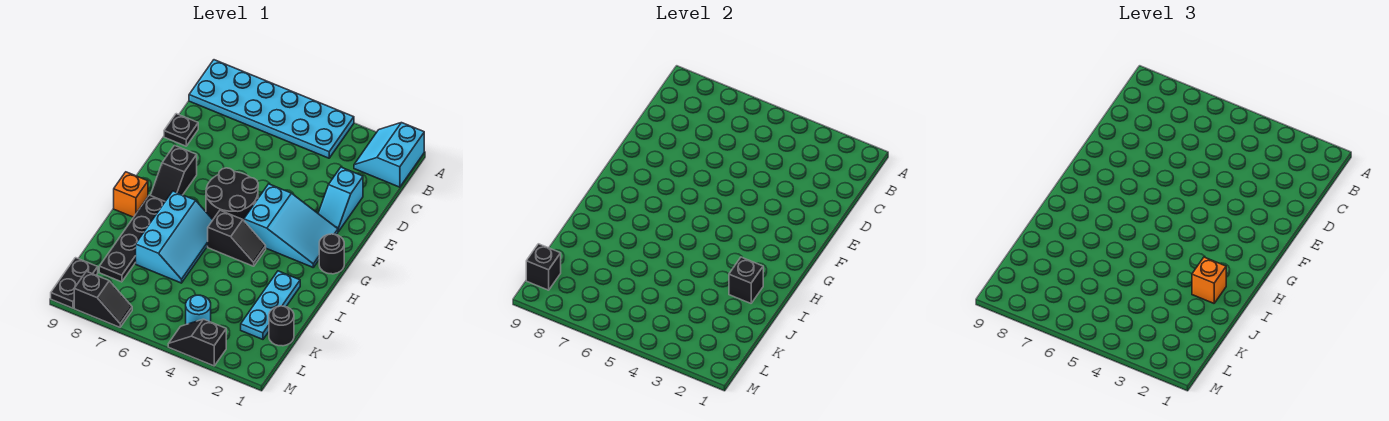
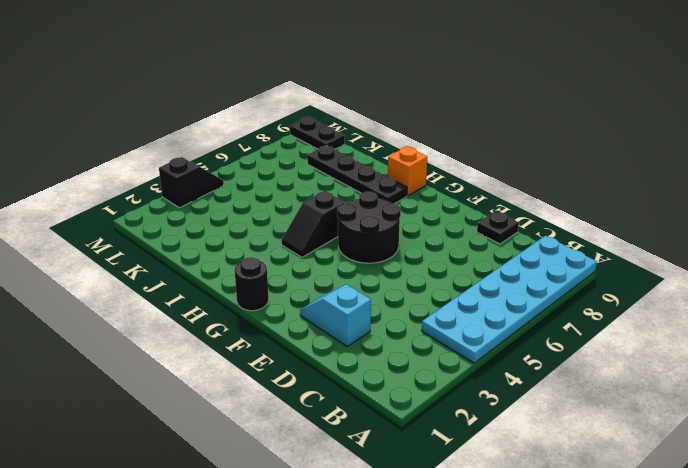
none -> cyan slope A1:B2 level 1 top 1
none -> cyan slope F2:G4 level 1 top 4
none -> black slope F8:G8 level 1 top F

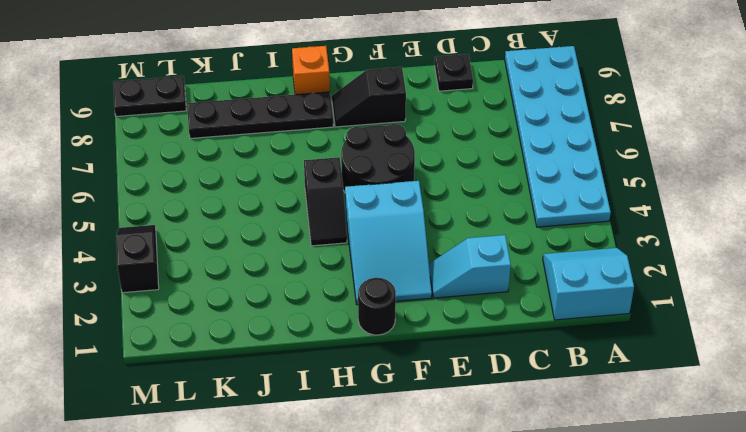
none -> cyan slope H6:J7 level 1 top 7
none -> cyan plate I2:K2 level 1
none -> black round brick K1 level 1

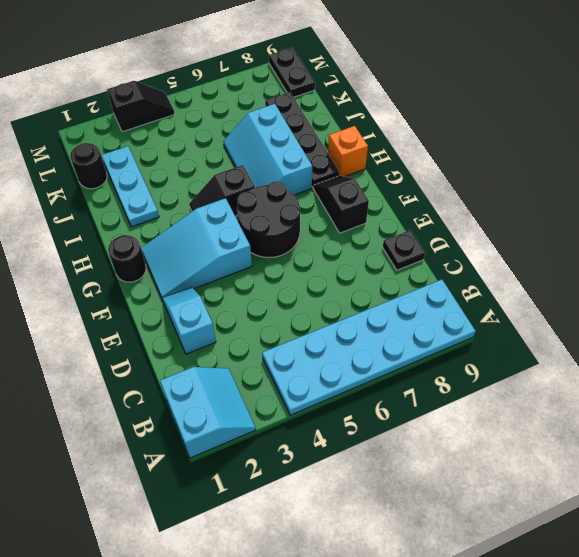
none -> cyan round brick L4 level 1
none -> black slope M7:M8 level 1 top 8
none -> black brick I2 level 2

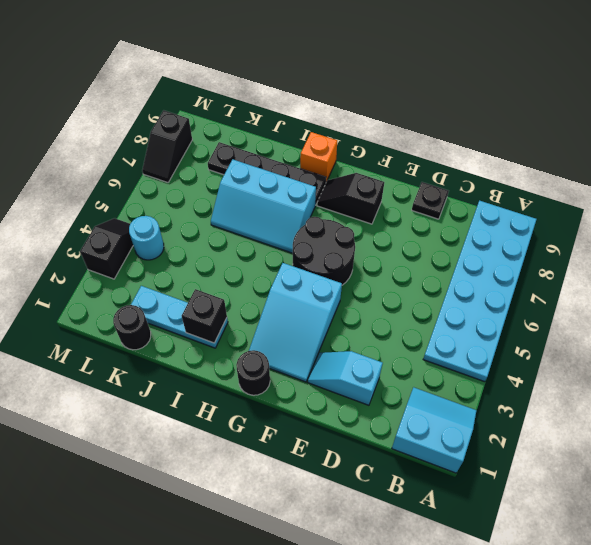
none -> black slope H4:H5 level 1 top 5
none -> black plate L9:M9 level 1
none -> black brick L9 level 2

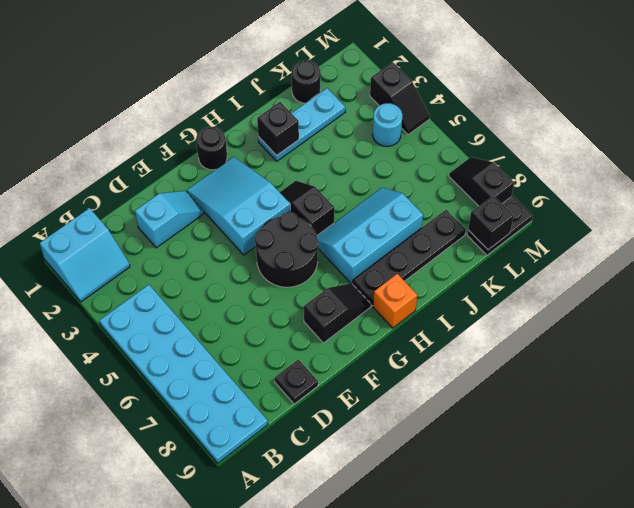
none -> orange brick I2 level 3

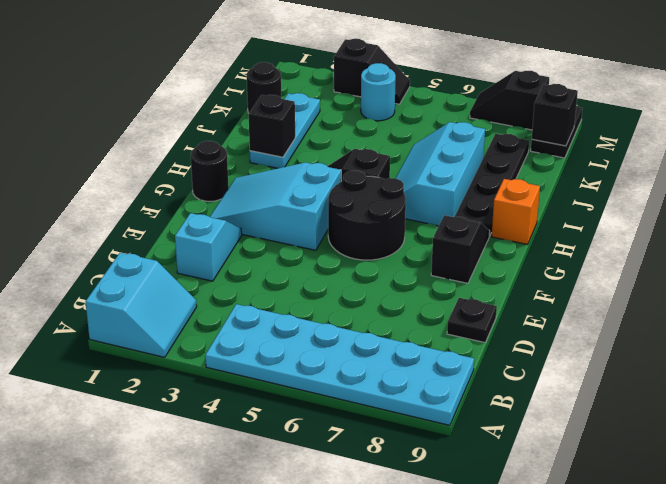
none -> orange brick I2 level 3

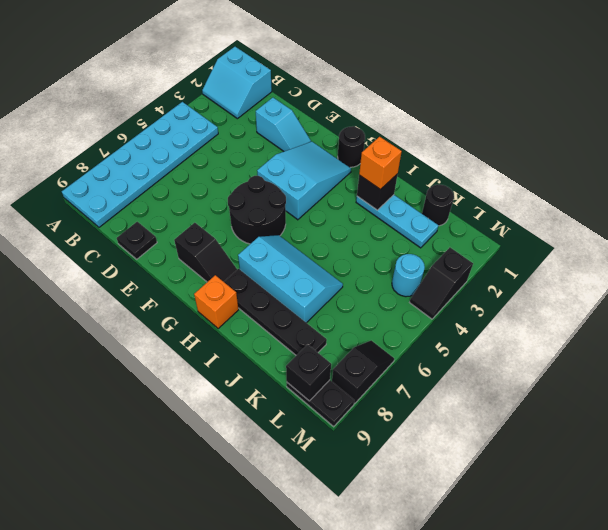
none -> black slope H4:H5 level 1 top 5

